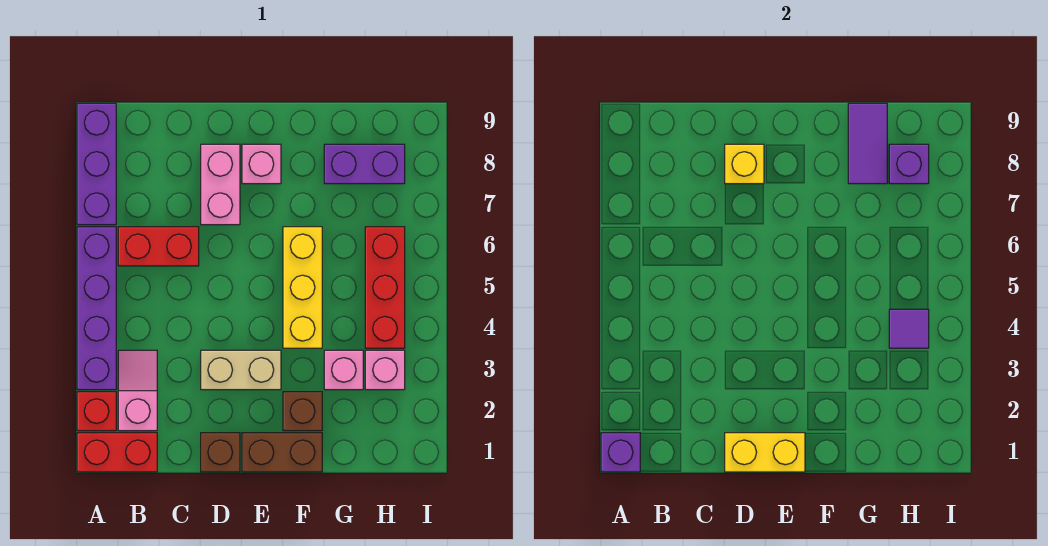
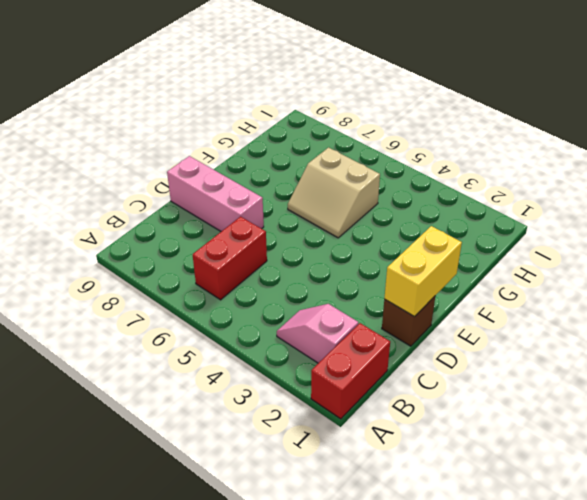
pink brick D7:D9 level 1 -> pink brick D7:D8 level 1
tan slope F5:G6 level 1 top G -> yellow brick F4:F6 level 1
none -> red brick A2 level 1
none -> purple brick A3:A6 level 1
none -> purple brick A7:A9 level 1

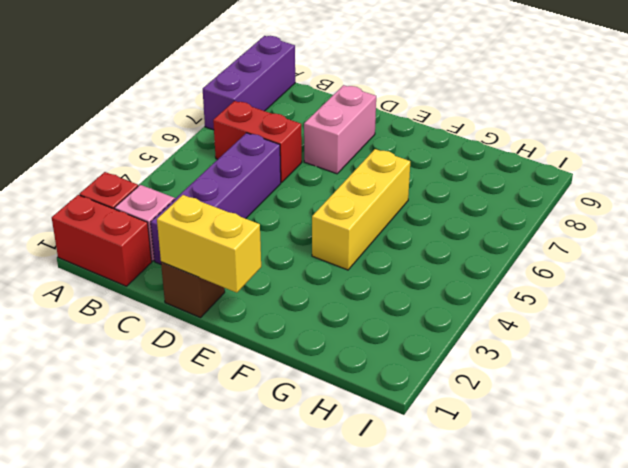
purple brick C2:C5 level 1 -> purple brick A3:A6 level 1
none -> tan brick D3:E3 level 1
none -> brown brick E1:F1 level 1
none -> pink brick E8 level 1

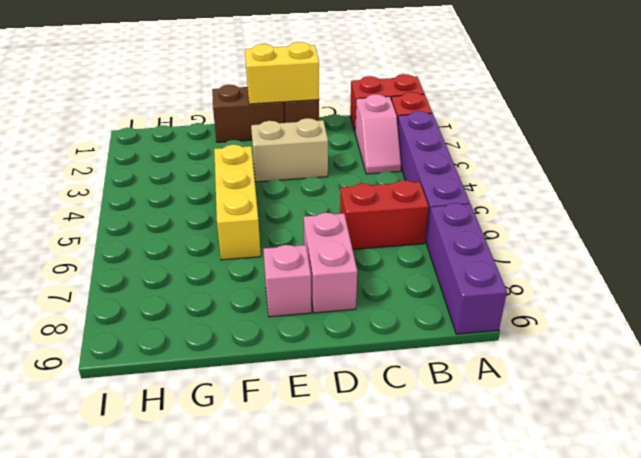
none -> brown brick F2 level 1
none -> pink brick G3 level 1
none -> purple brick G8:H8 level 1

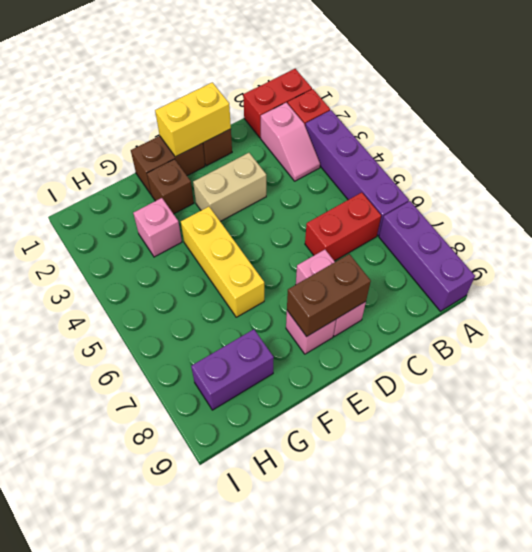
brown brick D8:E8 level 2 -> yellow brick D8 level 2
none -> pink brick H3 level 1
none -> red brick H4:H6 level 1
none -> purple brick A1 level 2

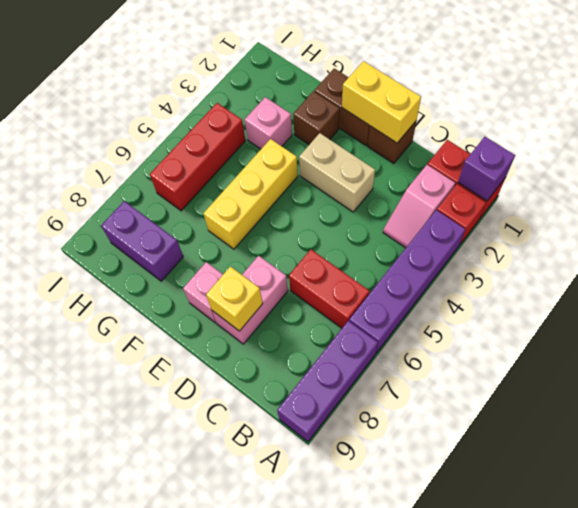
none -> pink brick H3 level 1
none -> purple tile G8:G9 level 2
none -> purple tile H4 level 2

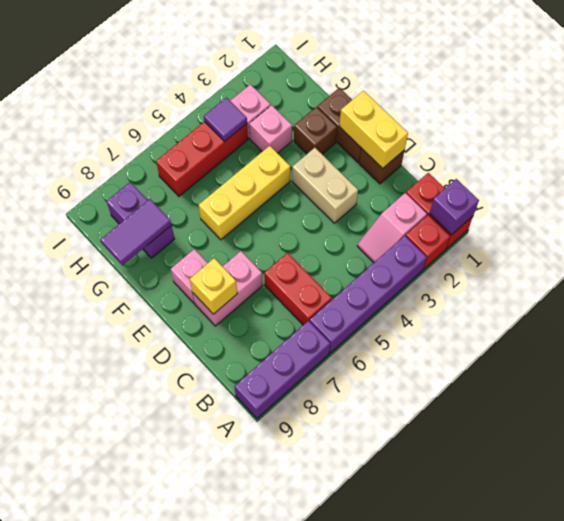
none -> purple brick H8 level 2

